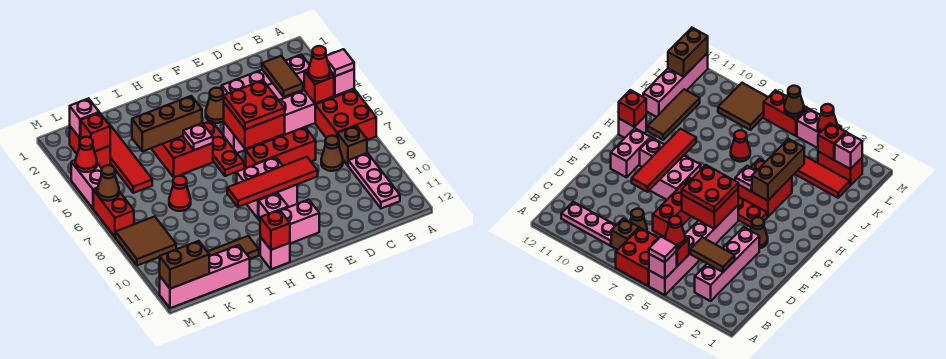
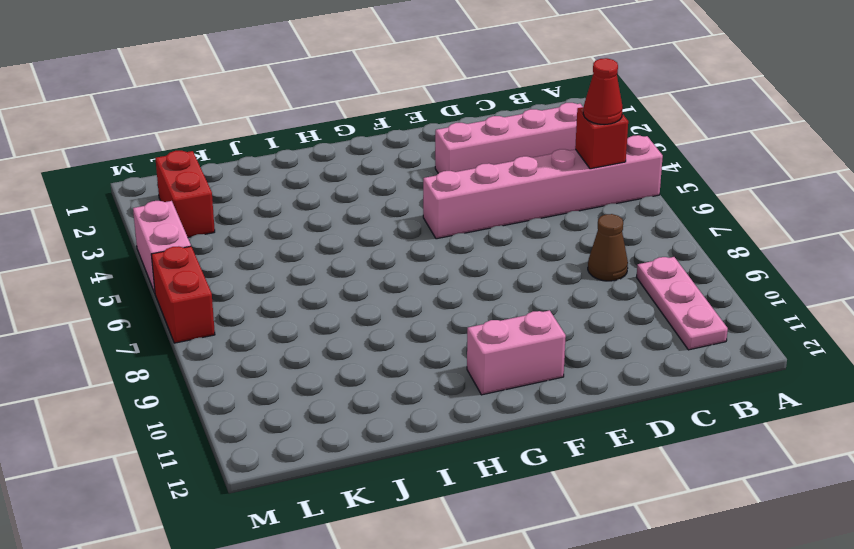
none -> red brick A6:B7 level 1
none -> brown brick B8 level 1
none -> red brick D7:F7 level 1
none -> brown cone F3 level 1

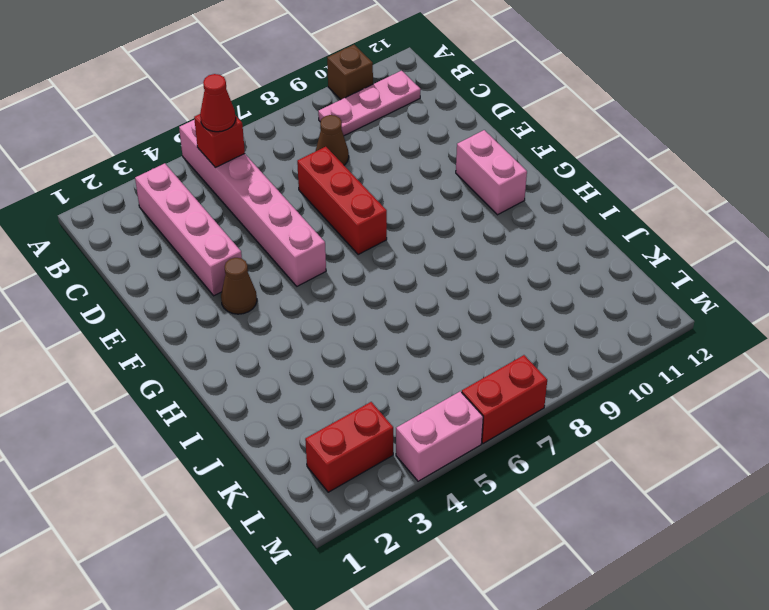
brown brick A10 level 1 -> brown brick B8 level 1
none -> red brick A6:B7 level 1
none -> pink brick F8:G9 level 1
none -> red plate G4:G6 level 1
none -> pink brick G10 level 1

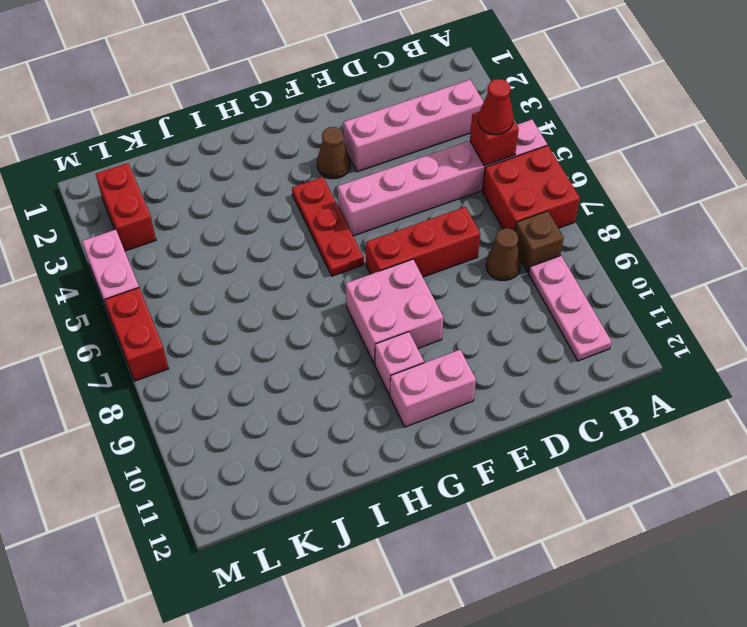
none -> red brick H4:I5 level 1
none -> pink brick H12 level 1
none -> brown tile I11:K11 level 1
none -> red cone J7 level 1

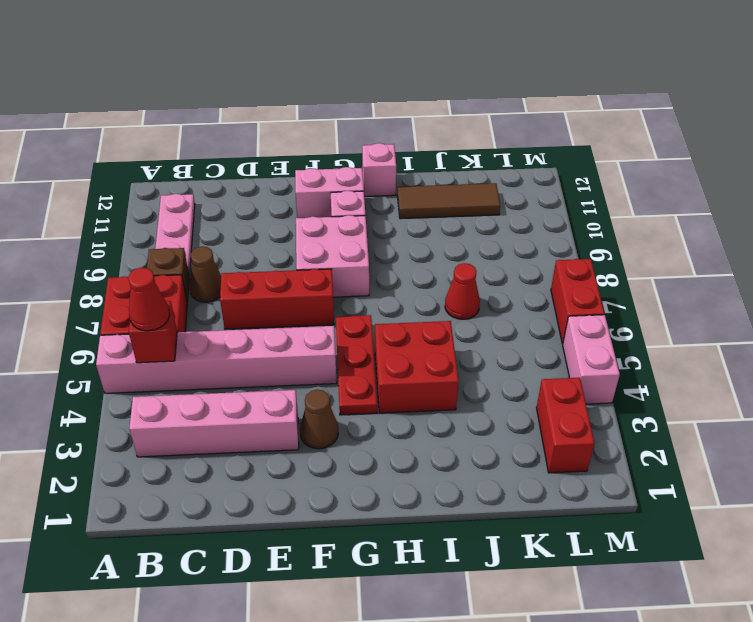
none -> pink brick J12:M12 level 1
none -> red tile K2:K5 level 1
none -> brown tile L8:M9 level 1
none -> pink brick A5 level 2

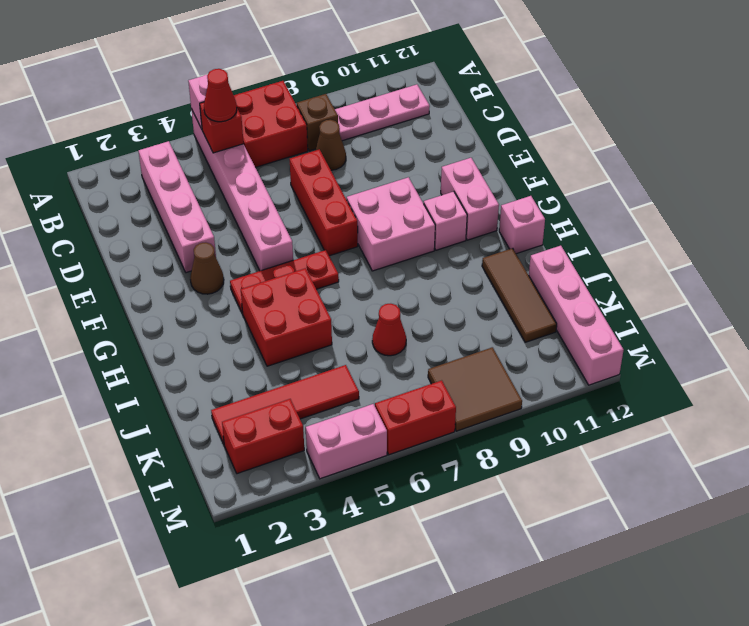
none -> brown tile C3:C4 level 2
none -> red brick E5:F6 level 2
none -> red tile E9:H9 level 2
none -> brown brick H4:J4 level 2

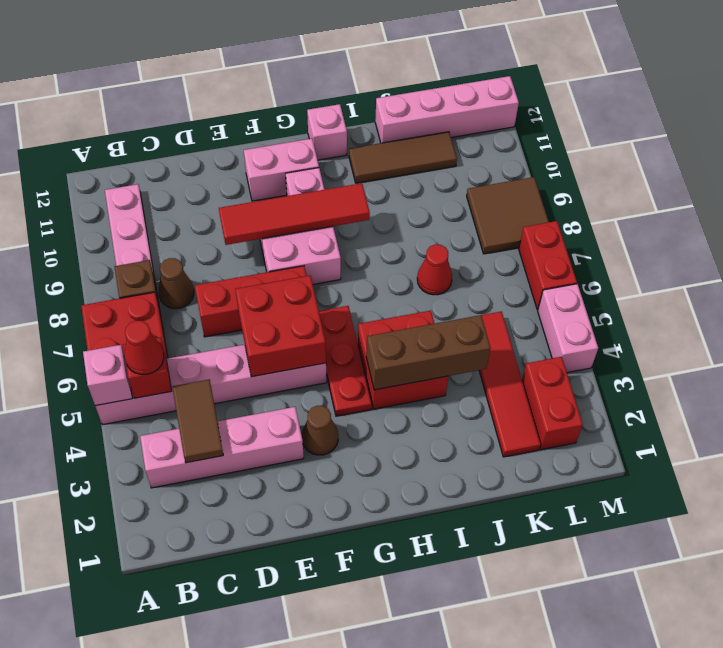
none -> pink plate H5 level 2
none -> red brick H12 level 2
none -> pink brick L2 level 2
none -> red brick L3 level 2

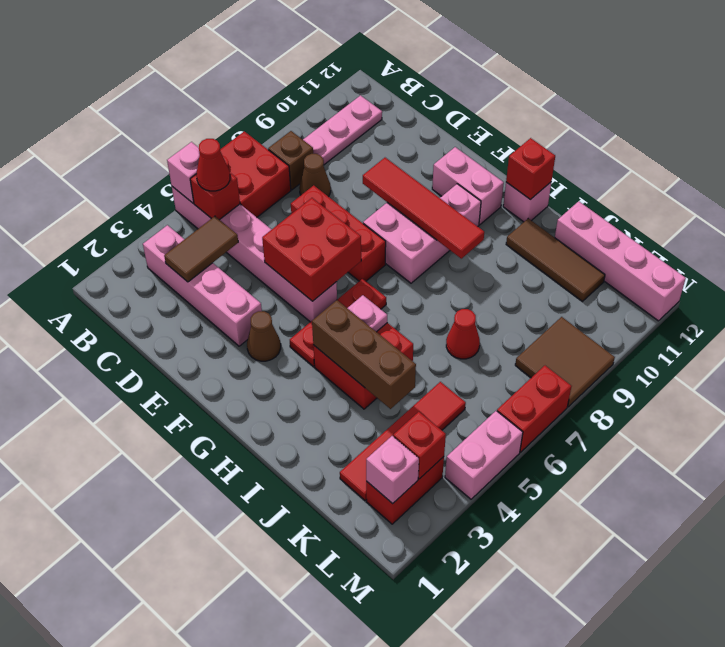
none -> brown brick L12:M12 level 2
none -> red cone M4 level 2
none -> brown cone M6 level 2
none -> pink tile A5 level 3

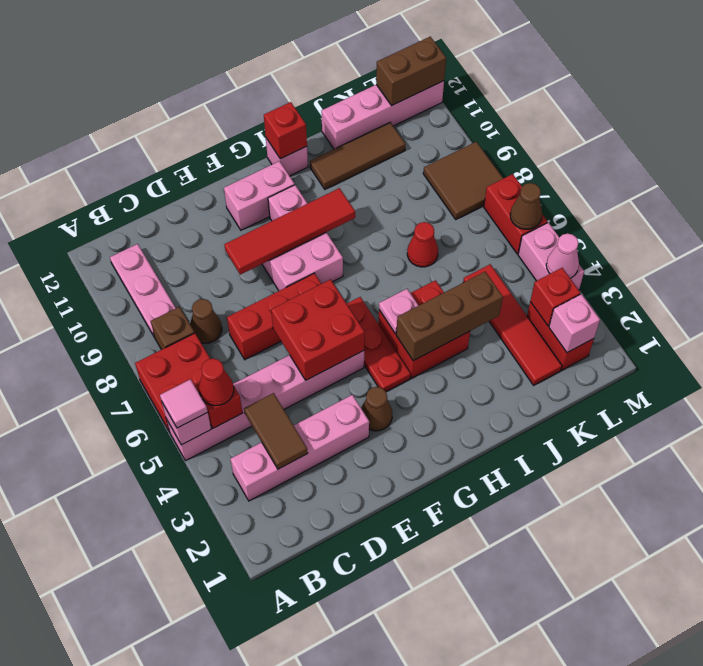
pink cone M4 level 2 -> red cone M4 level 2
none -> red plate E5:F6 level 3

